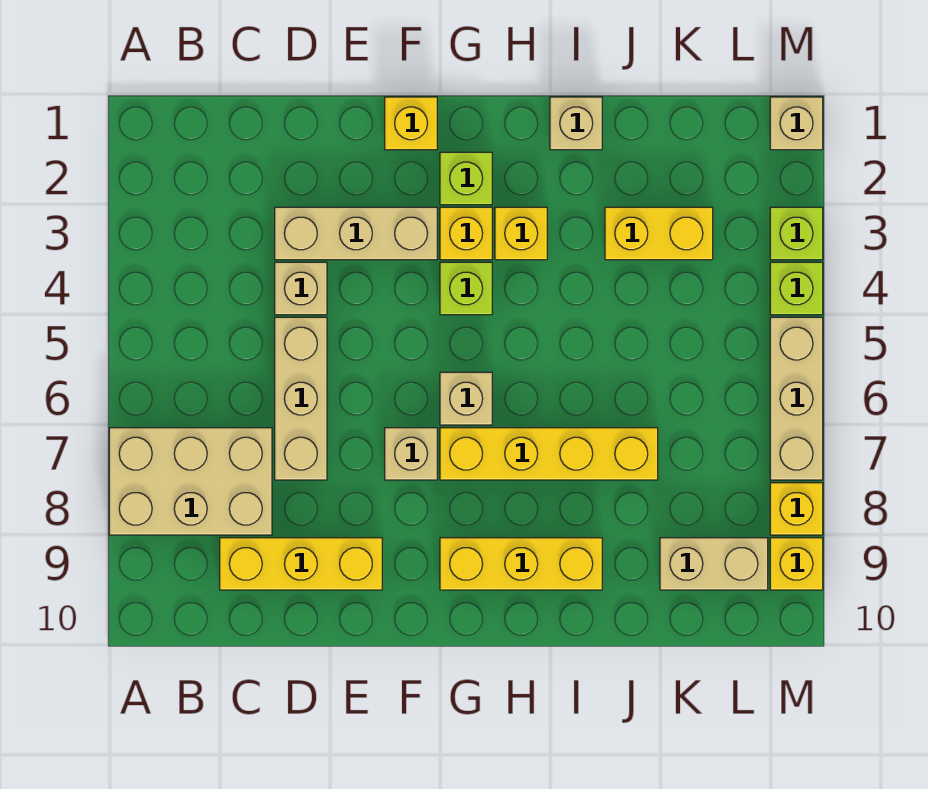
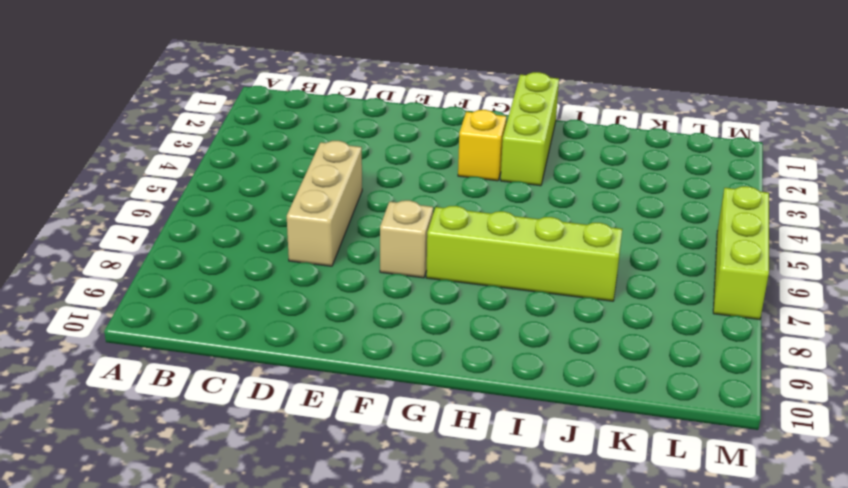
lime brick G7:J7 level 1 -> yellow brick G7:J7 level 1
lime brick H1:H3 level 1 -> yellow brick H3 level 1
lime brick M5:M7 level 1 -> tan brick M5:M7 level 1
none -> tan brick A7:C8 level 1
none -> yellow brick C9:E9 level 1
none -> tan brick D3:F3 level 1

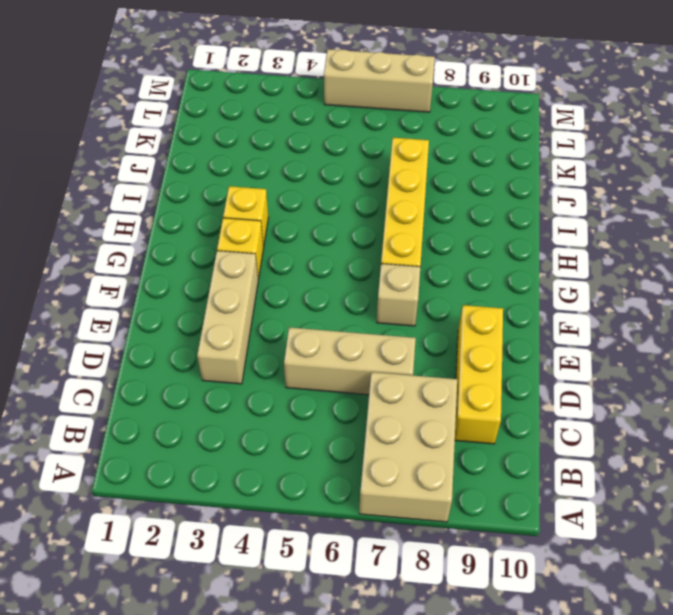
none -> tan brick D4 level 1
none -> yellow brick F1 level 1
none -> lime brick G2 level 1

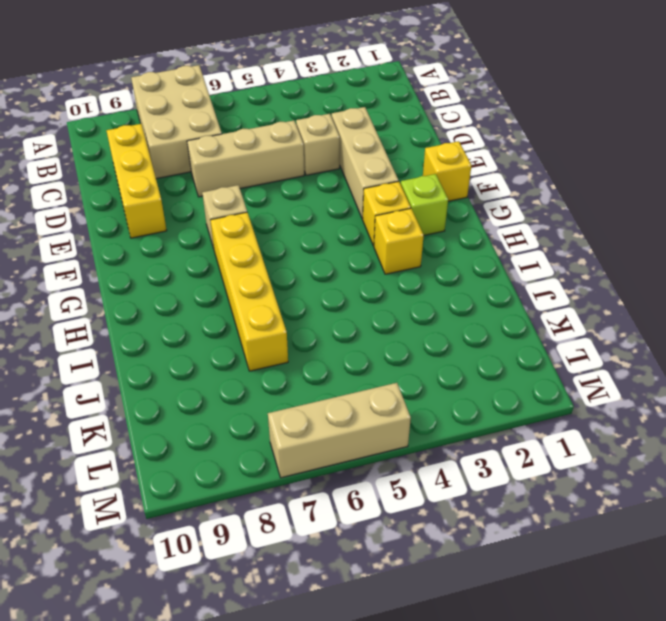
none -> lime brick G4 level 1
none -> tan brick G6 level 1
none -> yellow brick G9:I9 level 1

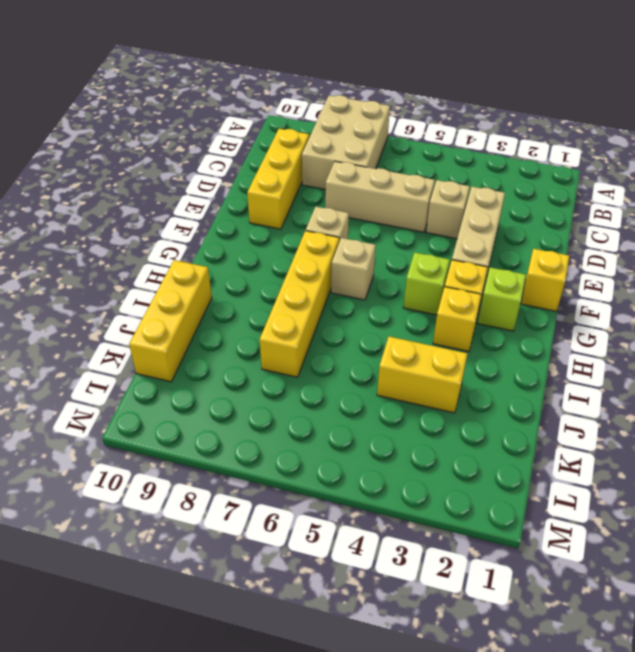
yellow brick I10:K10 level 1 -> yellow brick G9:I9 level 1
yellow brick J3:J4 level 1 -> yellow brick J3:K3 level 1
none -> tan brick I1 level 1
none -> tan brick K9:L9 level 1
none -> tan brick M1 level 1

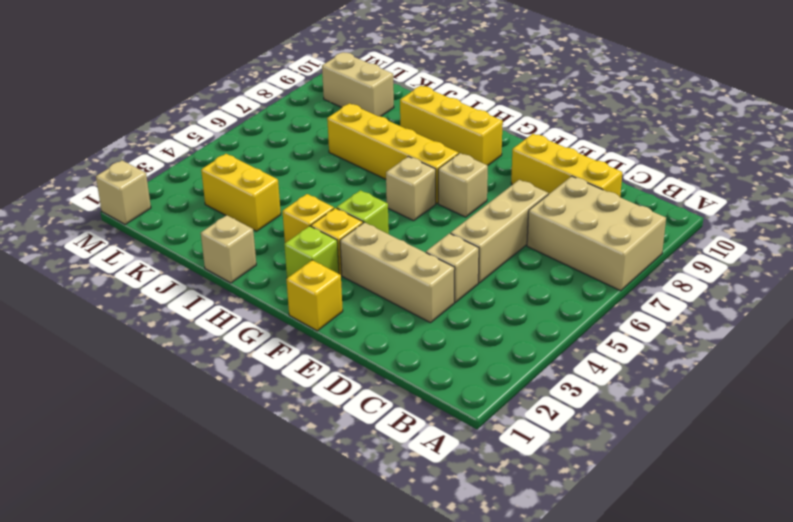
none -> lime brick M3 level 1
none -> lime brick M4 level 1
none -> tan brick M5:M7 level 1

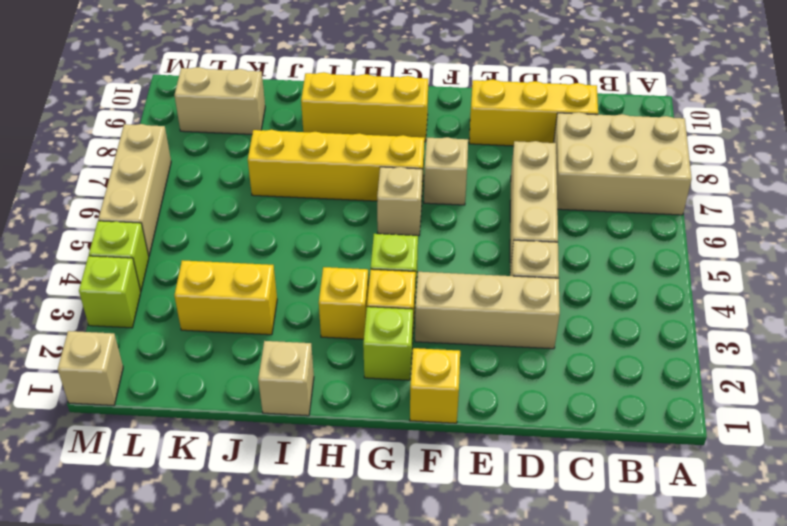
none -> yellow brick M8 level 1
none -> yellow brick M9 level 1

